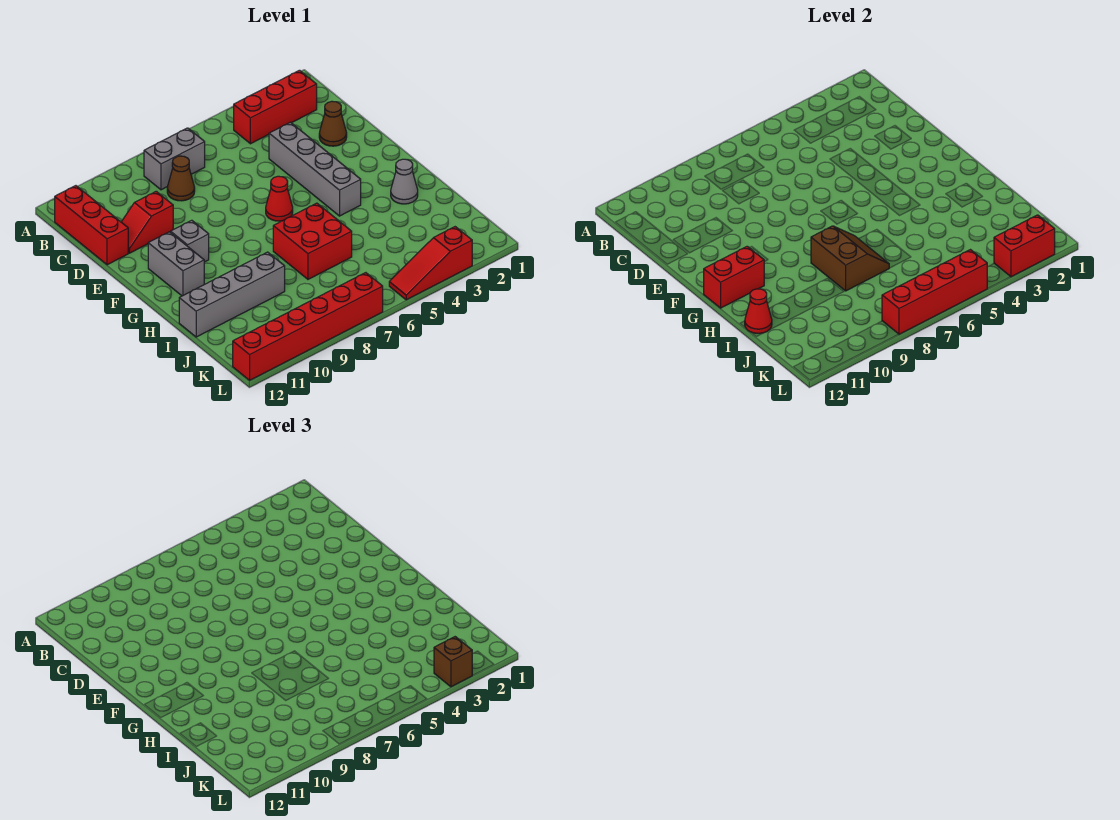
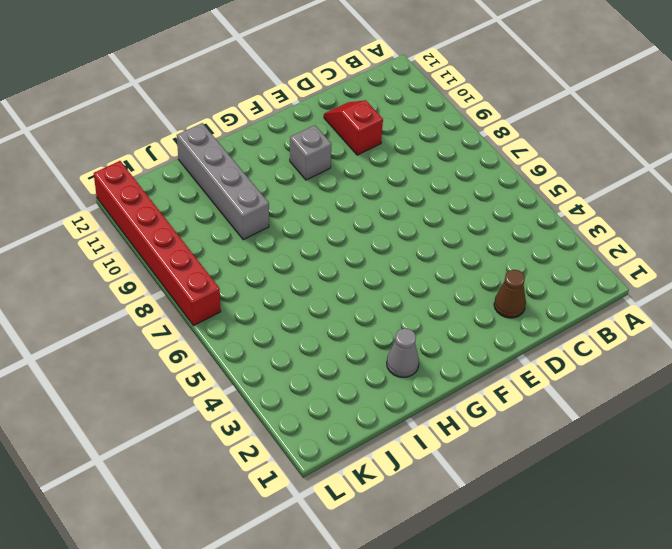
none -> red brick B2:B4 level 1
none -> grey brick B7:B8 level 1
none -> red brick B12:D12 level 1

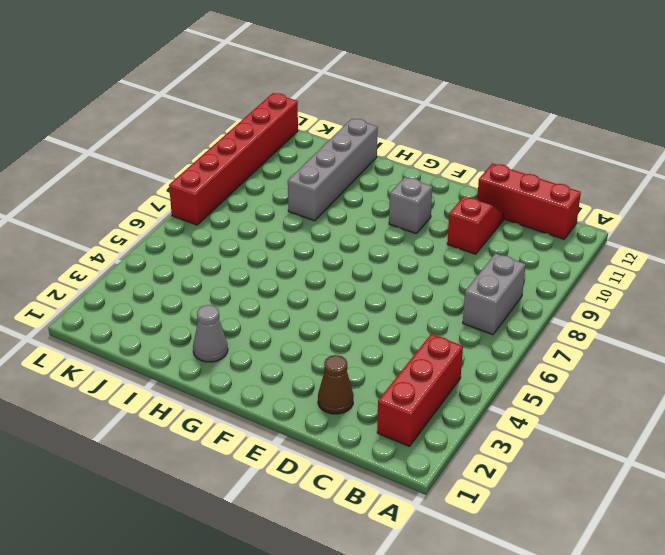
none -> brown cone C8 level 1
none -> grey brick D4:G4 level 1
none -> red cone F6 level 1

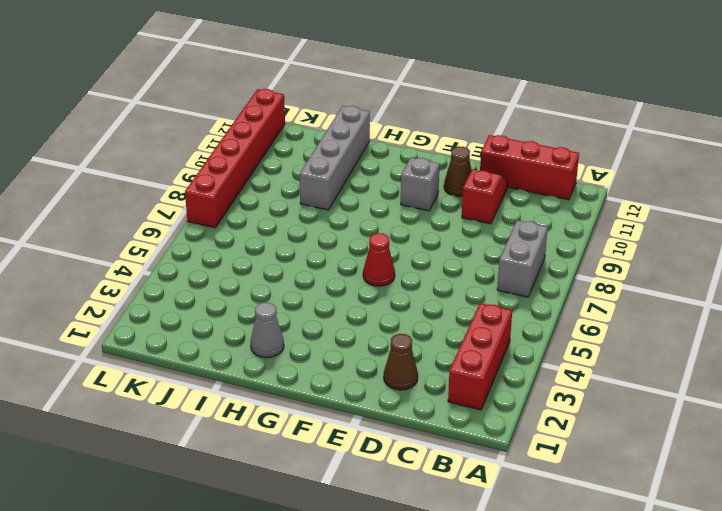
brown cone E11 level 1 -> brown cone C8 level 1
none -> grey brick D4:G4 level 1
none -> grey brick F11:G11 level 1
none -> red brick H6:I7 level 1

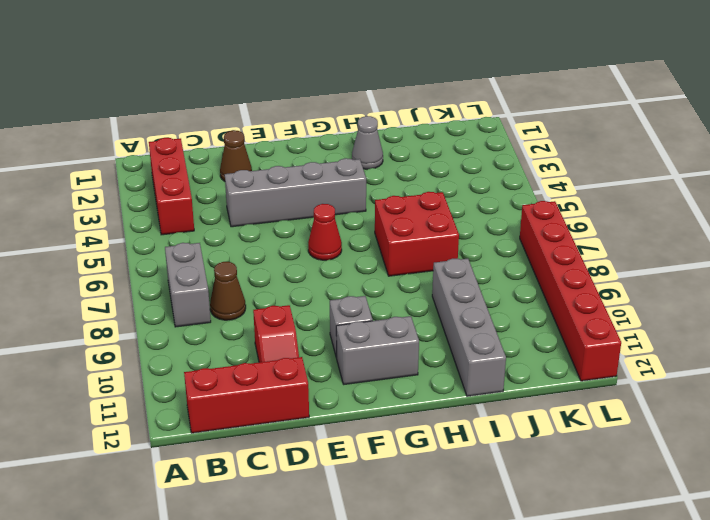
none -> red slope L3:L5 level 1 top 3
none -> red brick G11:G12 level 2
none -> brown slope H7:I8 level 2 top 8

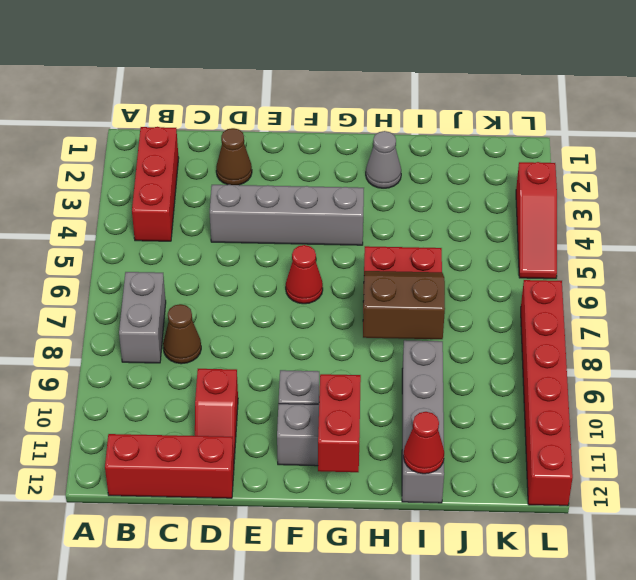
none -> red brick L2:L3 level 2
none -> red brick L5:L8 level 2
none -> brown brick L3 level 3

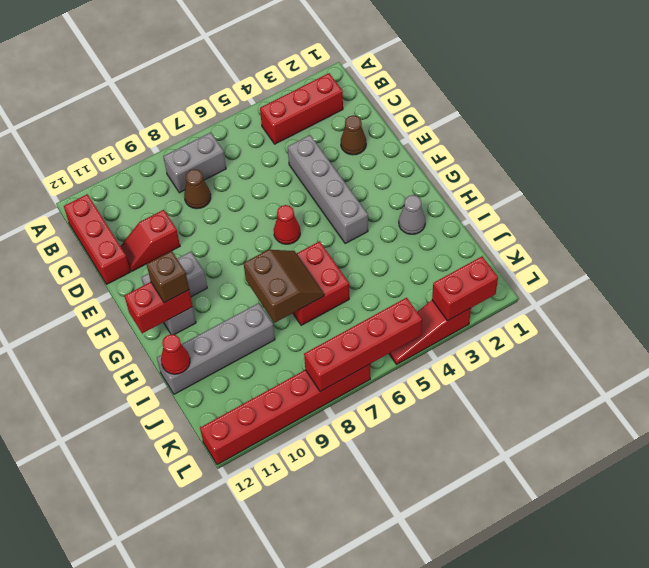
brown brick G11 level 3 -> brown brick L3 level 3

